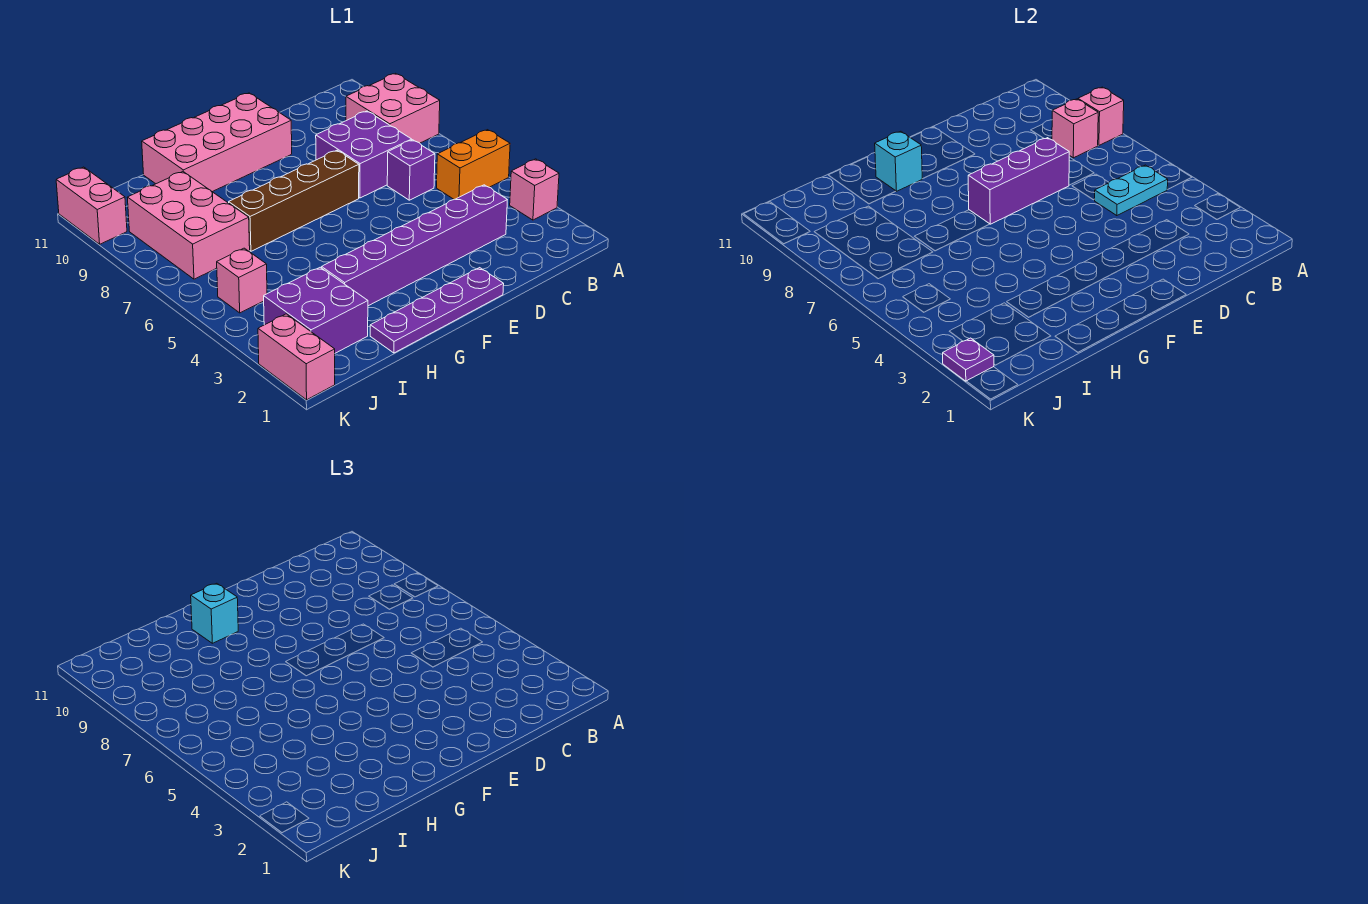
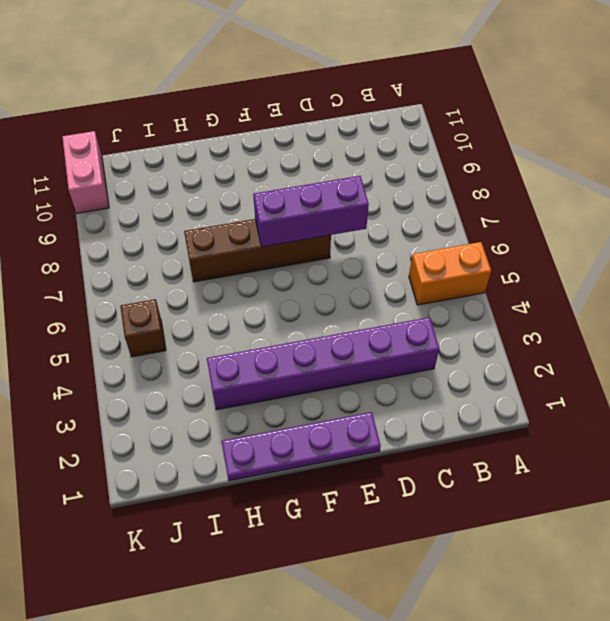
brown brick J5 level 1 -> pink brick J5 level 1
none -> pink brick A3 level 1
none -> pink brick A8:B9 level 1
none -> purple brick C6 level 1

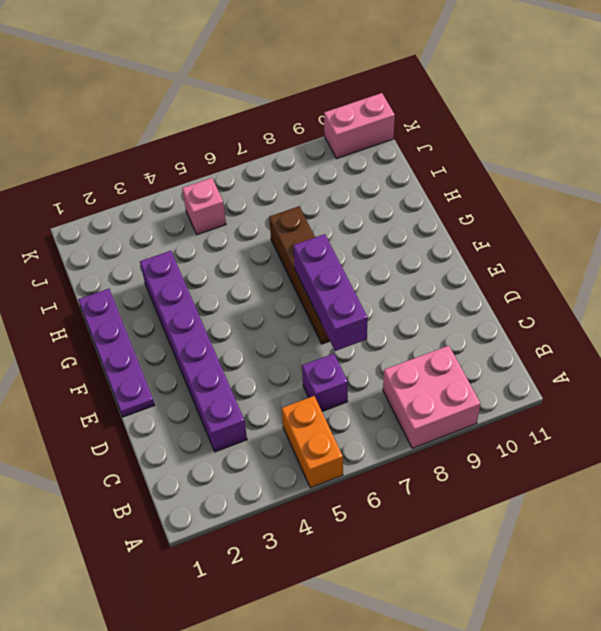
none -> pink brick A3 level 1
none -> purple brick C7:D8 level 1
none -> pink brick E10:H11 level 1

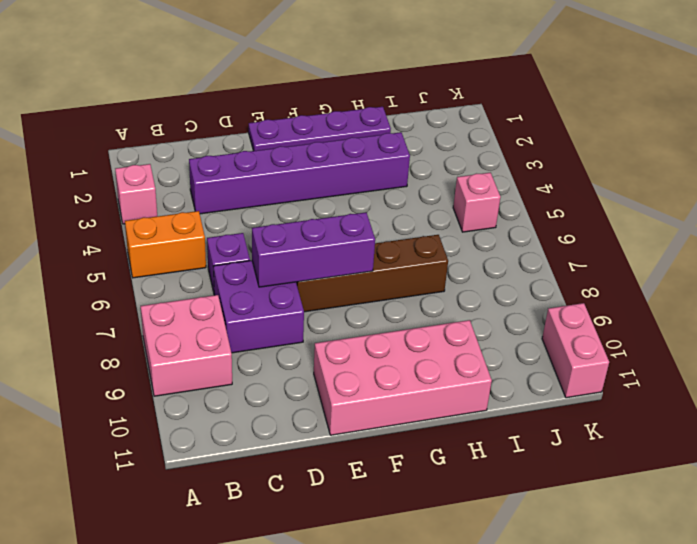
none -> purple brick I2:J3 level 1
none -> pink brick I7:J9 level 1
none -> pink brick K1:K2 level 1

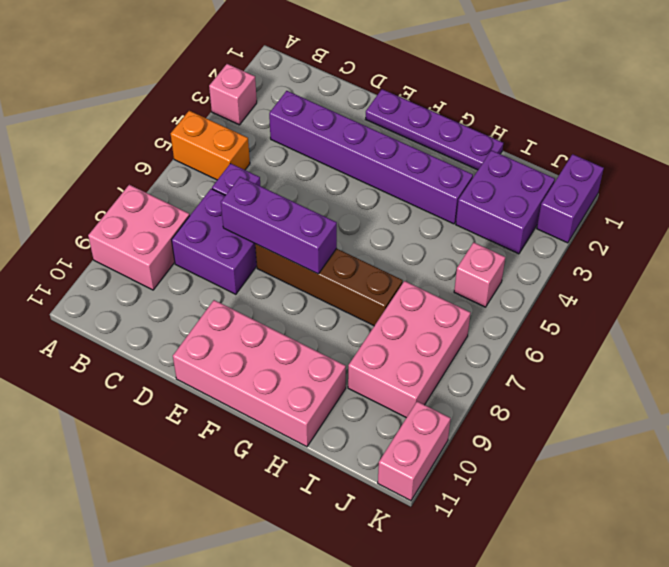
purple brick K1:K2 level 1 -> pink brick K1:K2 level 1
none -> pink brick A8 level 2
none -> cyan plate B5:C5 level 2
none -> pink brick B8 level 2

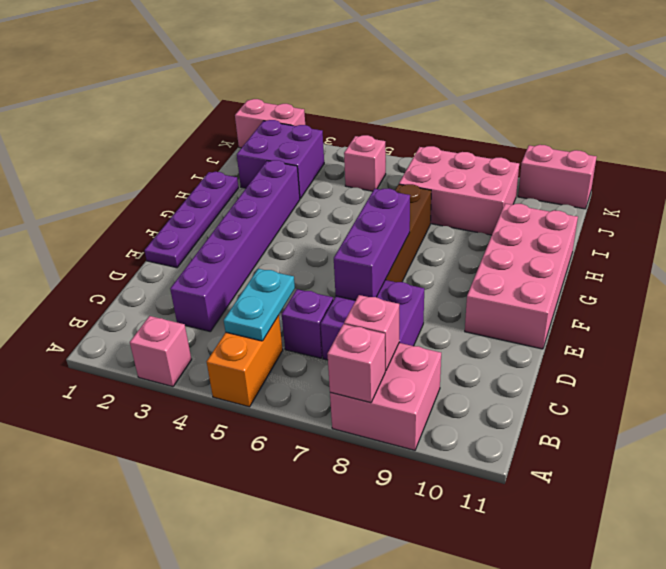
none -> cyan brick G10 level 2
none -> purple plate K2 level 2
none -> cyan brick G10 level 3

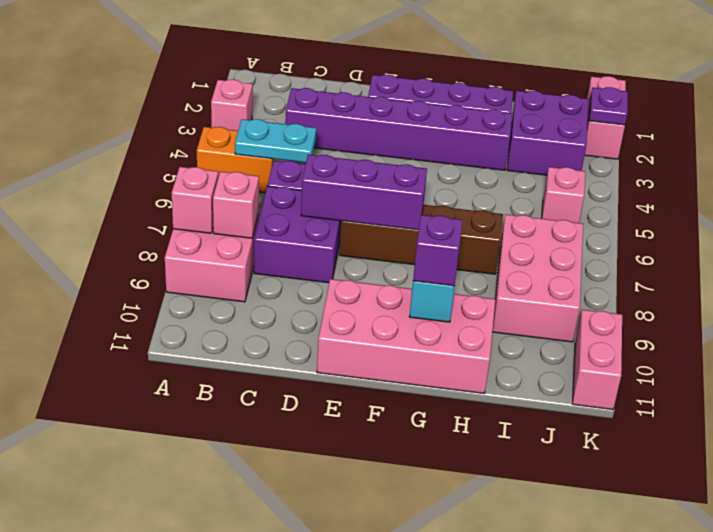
purple brick G10 level 3 -> cyan brick G10 level 3

